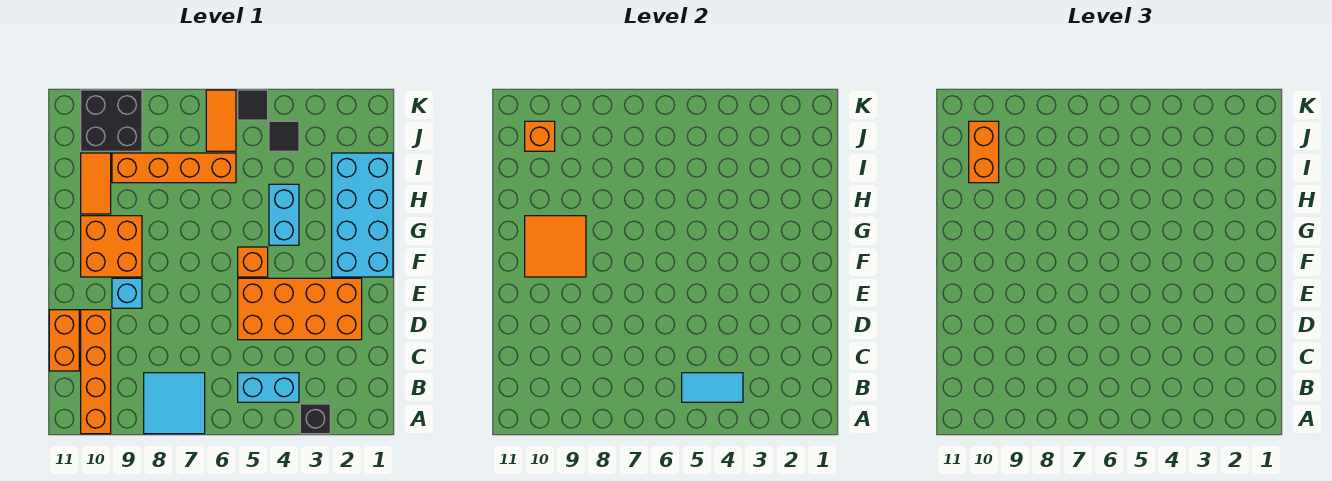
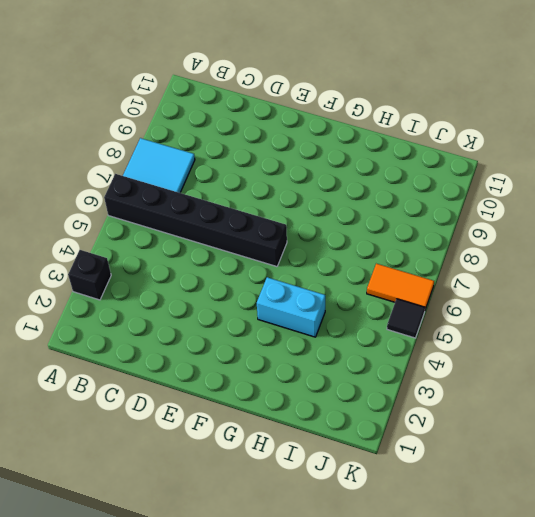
black brick A6:F6 level 1 -> none
none -> orange brick A10:D10 level 1
none -> cyan brick B4:B5 level 1
none -> orange brick C11:D11 level 1

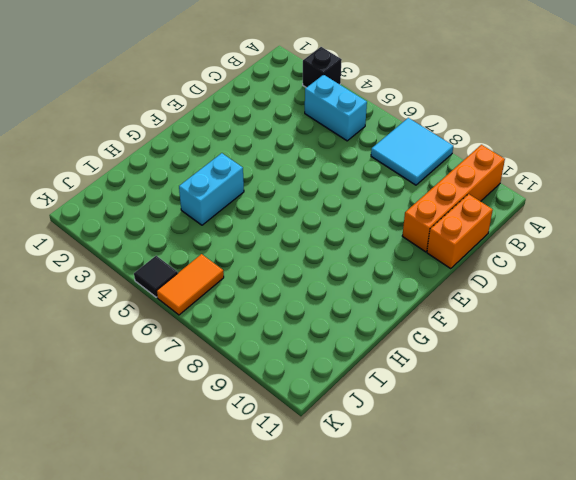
none -> orange brick D2:E5 level 1
none -> cyan brick E9 level 1
none -> cyan brick F1:I2 level 1

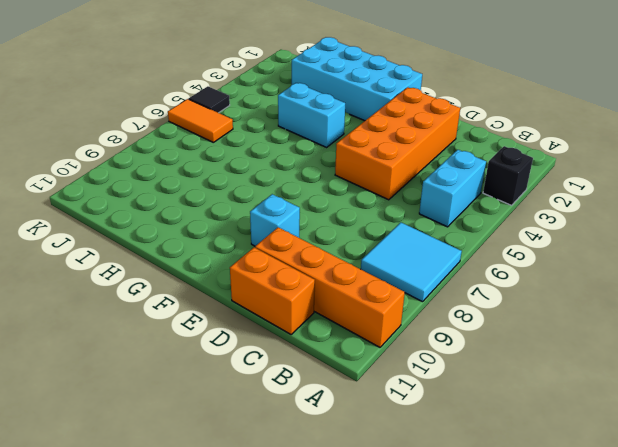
none -> orange brick F5 level 1
none -> orange brick F9:G10 level 1
none -> orange tile H10:I10 level 1

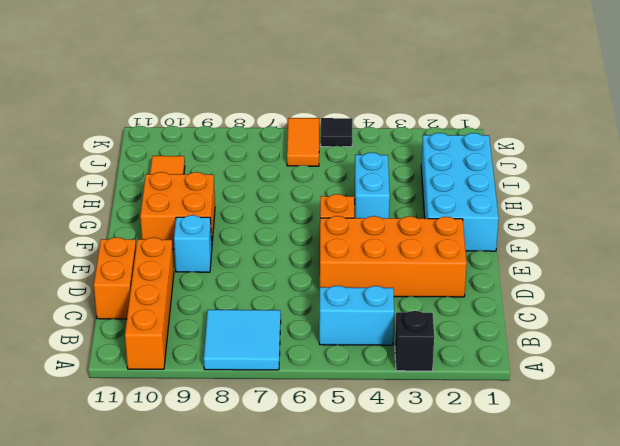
none -> orange brick I6:I9 level 1
none -> black tile J4 level 1
none -> black brick J9:K10 level 1

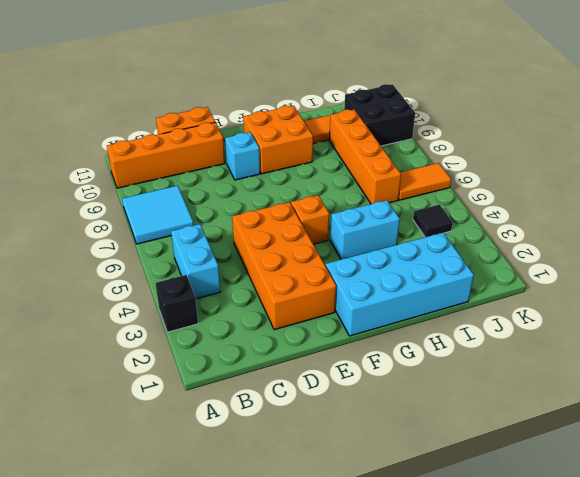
none -> black tile K5 level 1
none -> cyan tile B4:B5 level 2
none -> orange tile F9:G10 level 2

